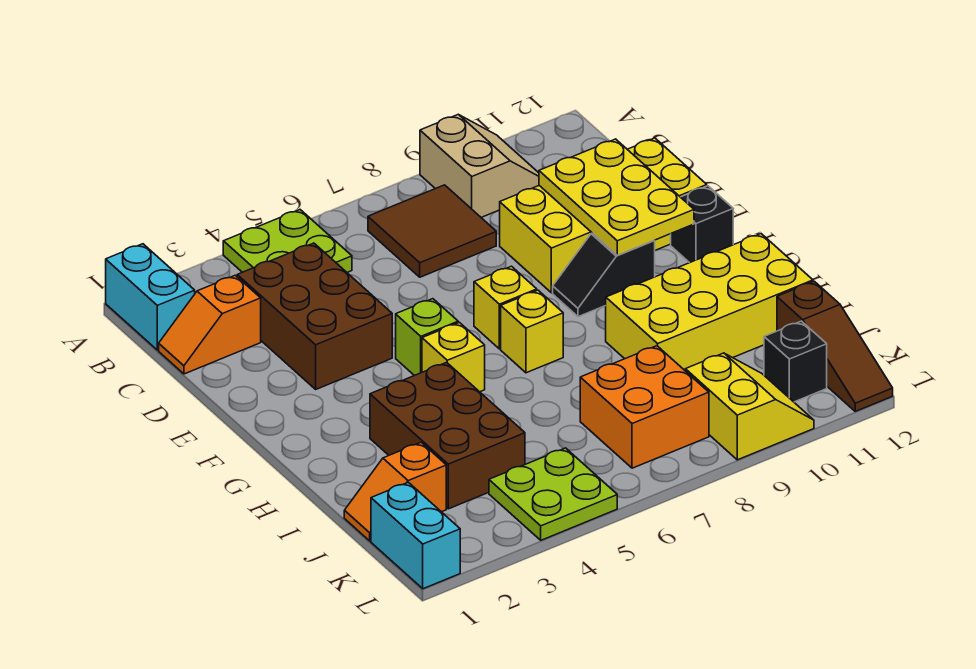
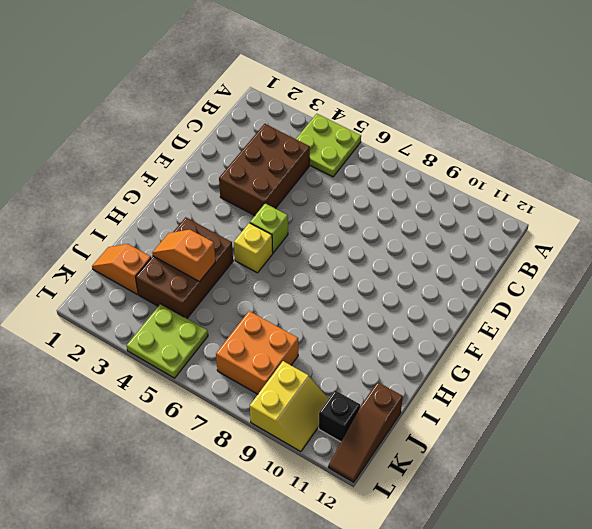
orange slope I3:I4 level 2 top 4 -> orange slope C1:C2 level 1 top 2
none -> cyan brick A1:B1 level 1
none -> tan slope A9:B10 level 1 top 9
none -> brown tile B7:C8 level 1

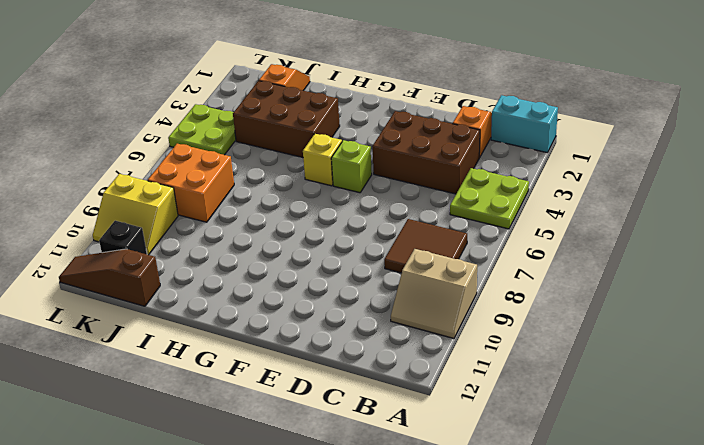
none -> yellow brick D9:E12 level 1
none -> yellow brick F7 level 1
none -> black slope F9:F10 level 1 top 10

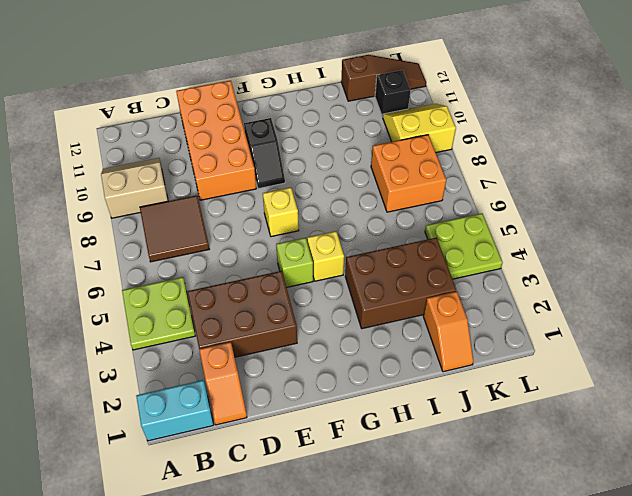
orange brick D9:E12 level 1 -> yellow brick D9:E12 level 1
none -> black brick F12 level 1
none -> yellow brick G7 level 1
none -> yellow brick H9:I12 level 1

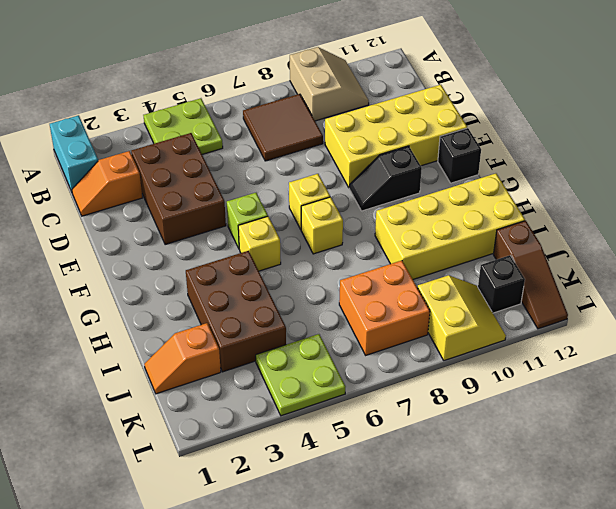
none -> cyan brick K1:L1 level 1
none -> yellow plate D10:F11 level 2

